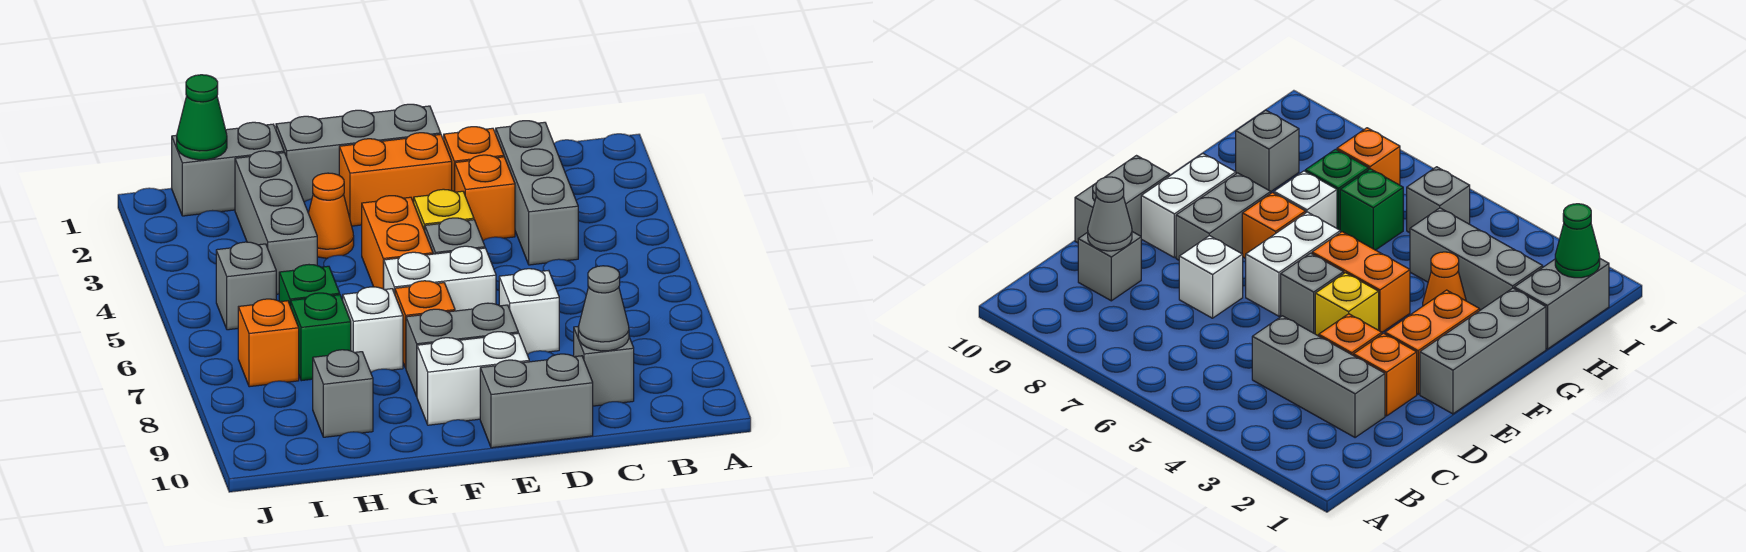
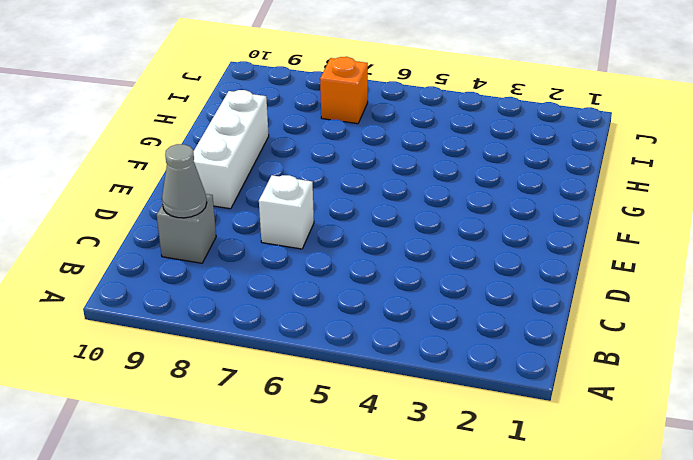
white brick E9:G9 level 1 -> white brick E9:F9 level 1
none -> grey brick C2:C4 level 1
none -> orange brick D2 level 1
none -> orange brick D3 level 1

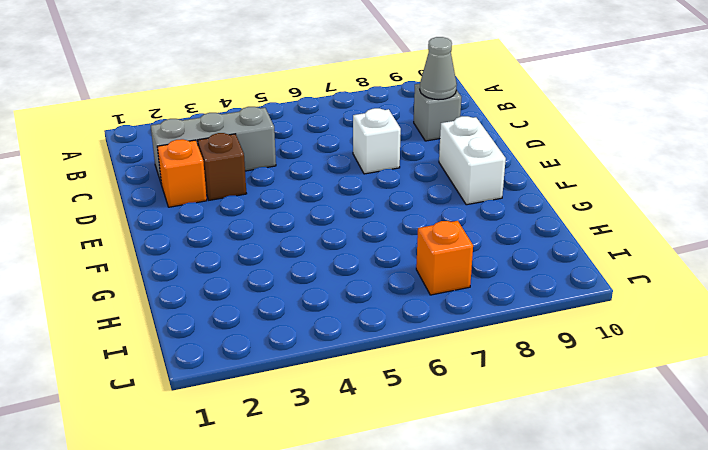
brown brick D3 level 1 -> orange brick D3 level 1
none -> grey brick D10:E10 level 1
none -> grey brick E1:G1 level 1
none -> orange brick E2:F2 level 1

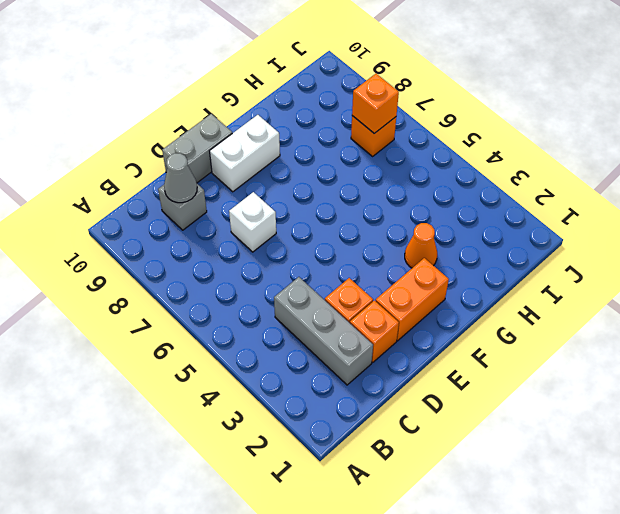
orange brick I7 level 2 -> orange brick F7 level 1
none -> grey brick E1:G1 level 1
none -> yellow brick E4 level 1
none -> grey brick E5 level 1

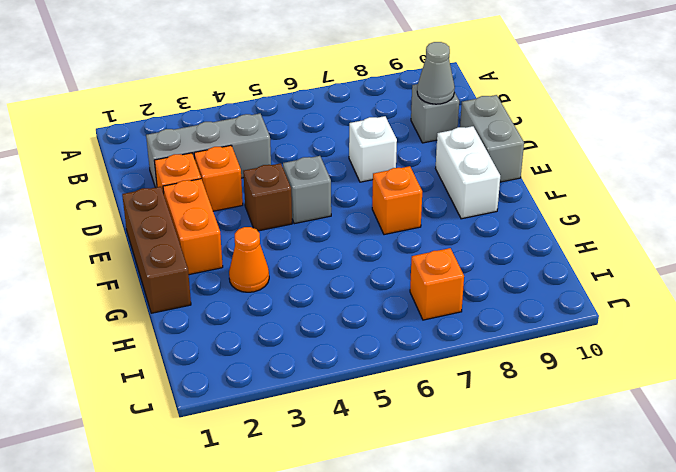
brown brick E1:G1 level 1 -> grey brick E1:G1 level 1
brown brick E4 level 1 -> yellow brick E4 level 1
none -> white brick E6:F6 level 1
none -> grey brick E8:F8 level 1
none -> orange brick F4:F5 level 1

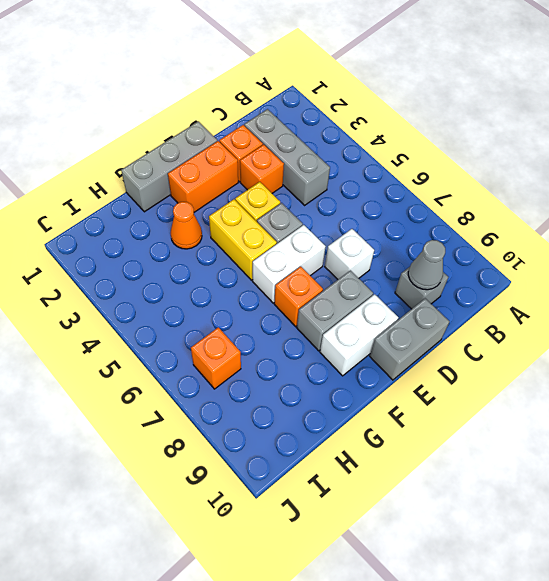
yellow brick F4:F5 level 1 -> orange brick F4:F5 level 1
none -> white brick G7 level 1
none -> grey brick H1:I1 level 1
none -> grey brick H2:H4 level 1

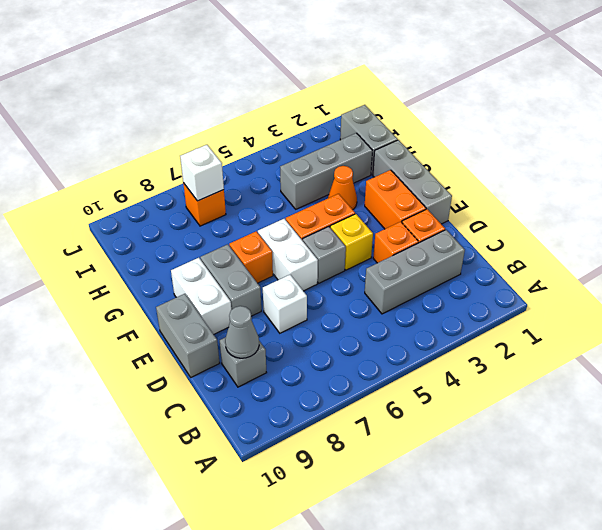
white brick I7 level 2 -> white brick G7 level 1
none -> green brick H6 level 1
none -> green brick H7 level 1
none -> grey brick H9 level 1

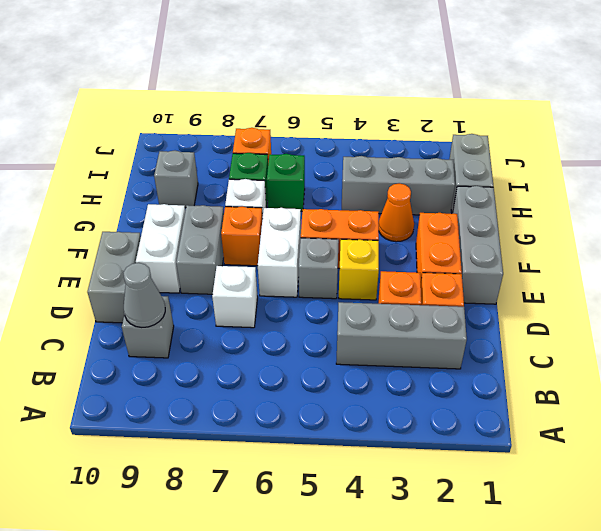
none -> grey brick I5 level 1
none -> green cone I1 level 2

